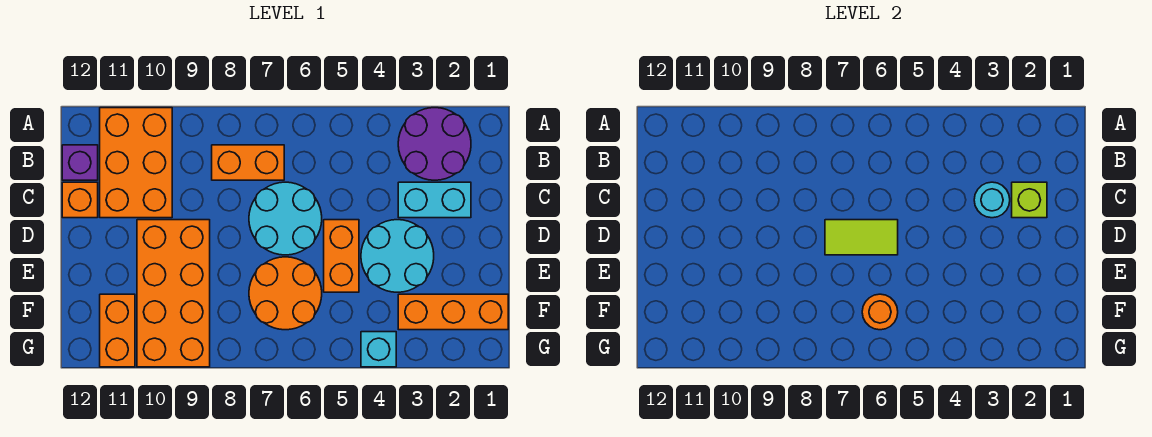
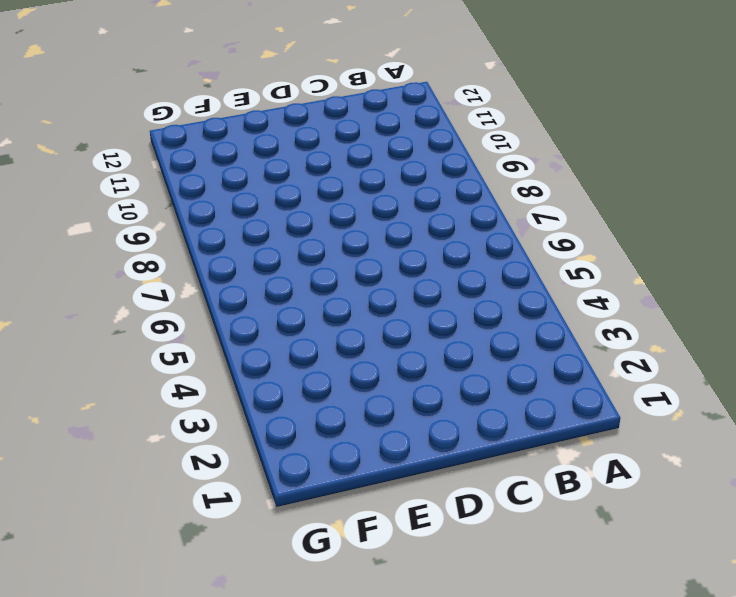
none -> purple round brick A2:B3 level 1
none -> orange brick A10:C11 level 1
none -> orange brick B7:B8 level 1

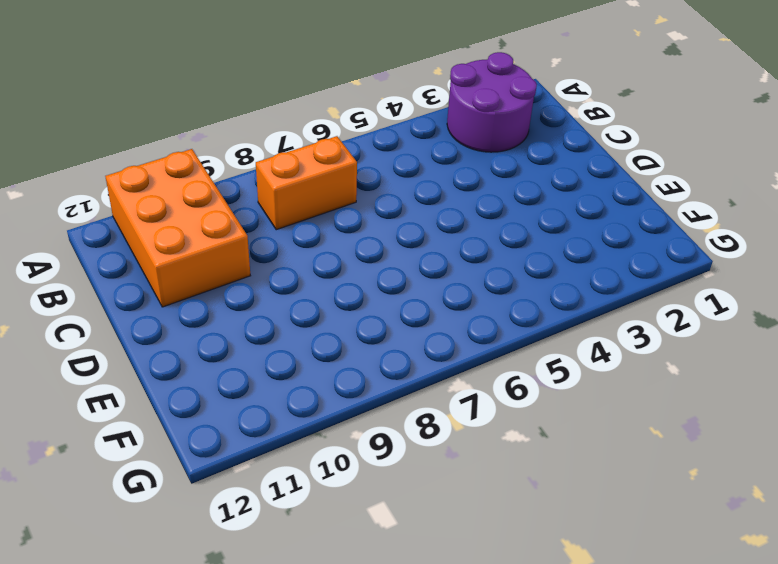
none -> purple brick B12 level 1
none -> cyan brick C2:C3 level 1
none -> cyan round brick C6:D7 level 1

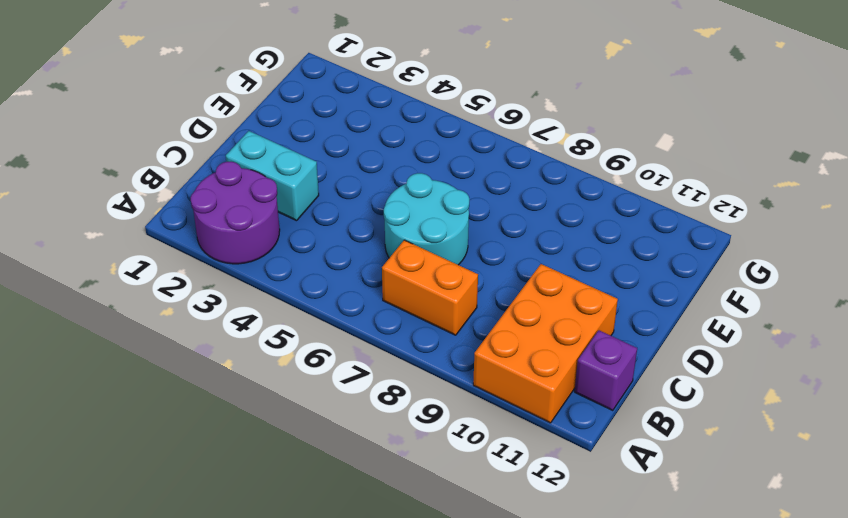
none -> orange brick C12 level 1
none -> cyan round brick D3:E4 level 1
none -> orange brick D5:E5 level 1

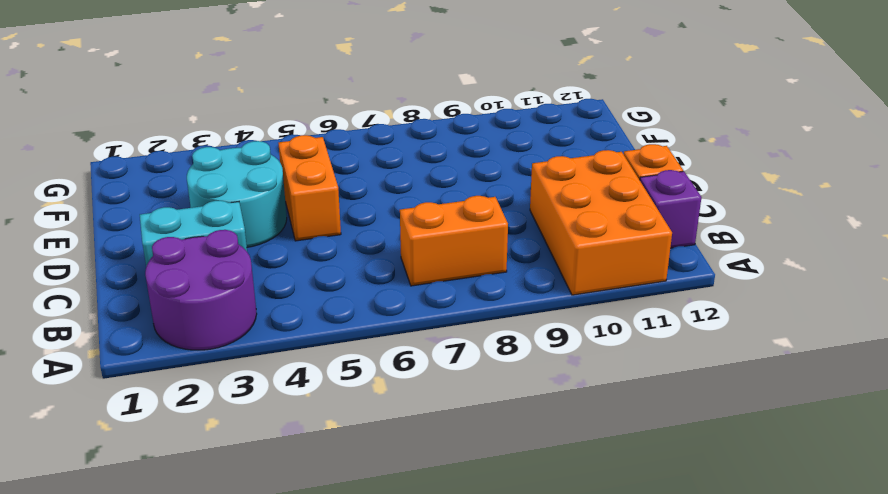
none -> cyan round brick C6:D7 level 1
none -> orange brick D9:G10 level 1
none -> orange round brick E6:F7 level 1

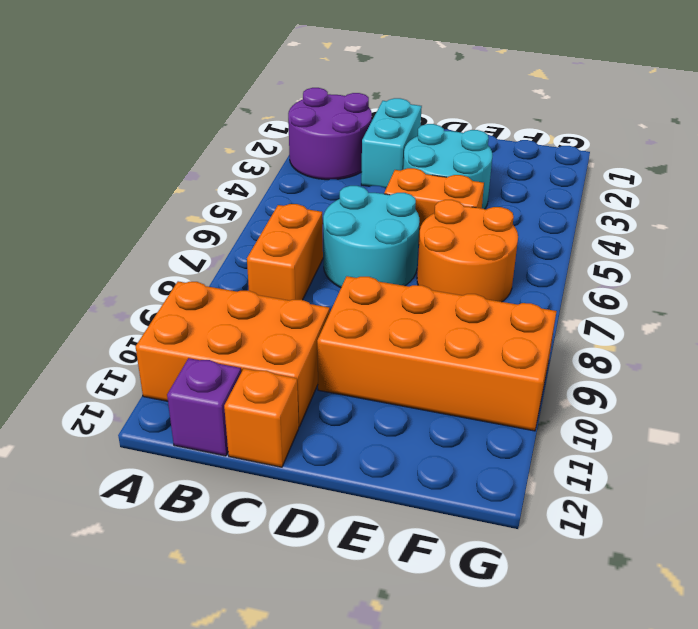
none -> orange brick F1:F3 level 1
none -> orange brick F11:G11 level 1
none -> cyan brick G4 level 1

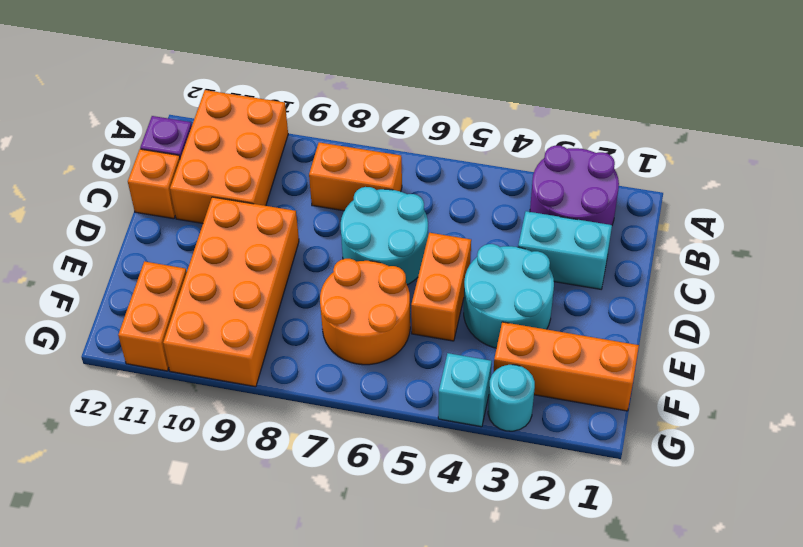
cyan round brick G3 level 1 -> cyan round brick C3 level 2
none -> lime brick C2 level 2
none -> lime tile D6:D7 level 2
none -> orange round brick F6 level 2

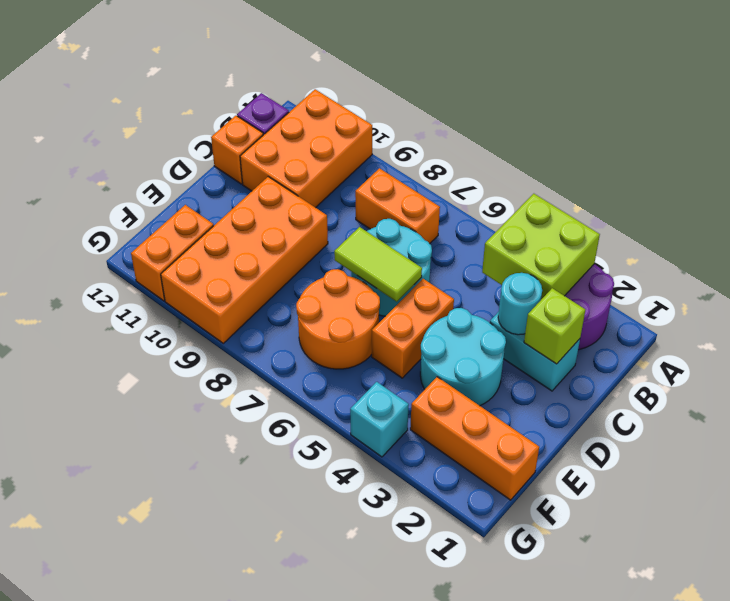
lime brick A3:B4 level 2 -> none
none -> orange round brick F6 level 2

